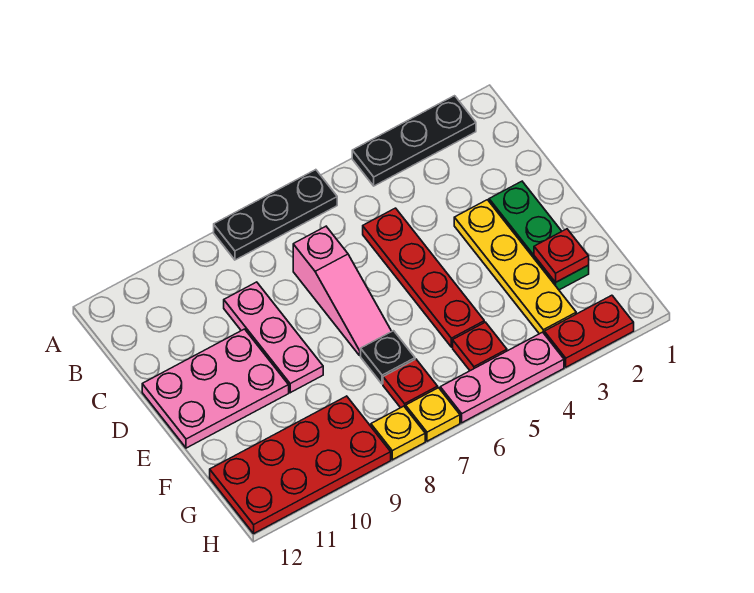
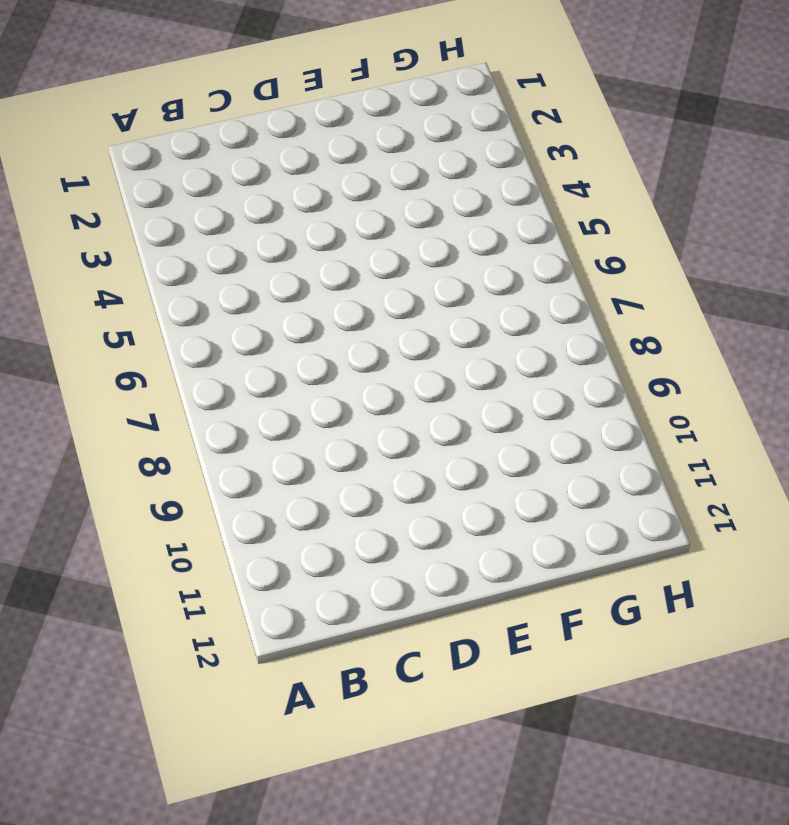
none -> black plate A2:A4 level 1
none -> black plate A6:A8 level 1
none -> red plate C5:F5 level 1

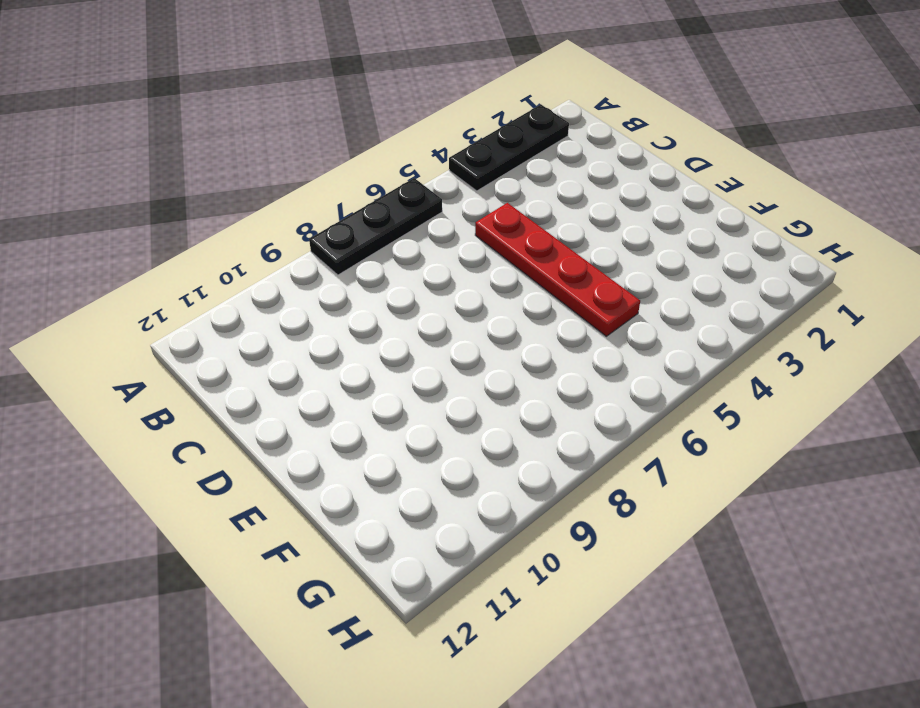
none -> pink slope C7:E7 level 1 top C
none -> pink plate C9:E9 level 1
none -> green plate D2:F2 level 1

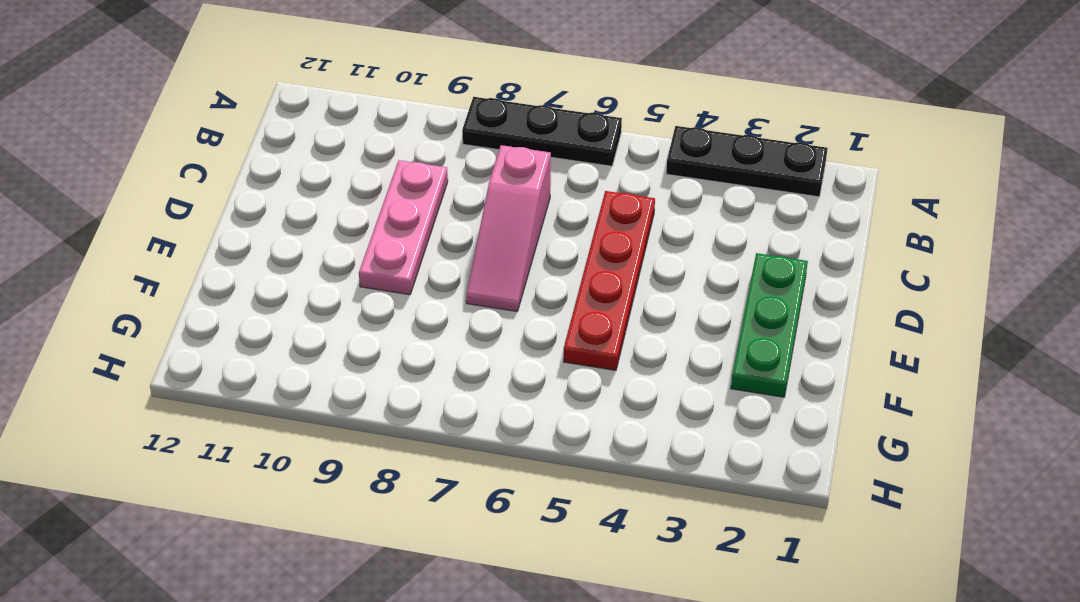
none -> yellow plate D3:G3 level 1
none -> pink plate D10:E12 level 1
none -> black plate F7 level 1

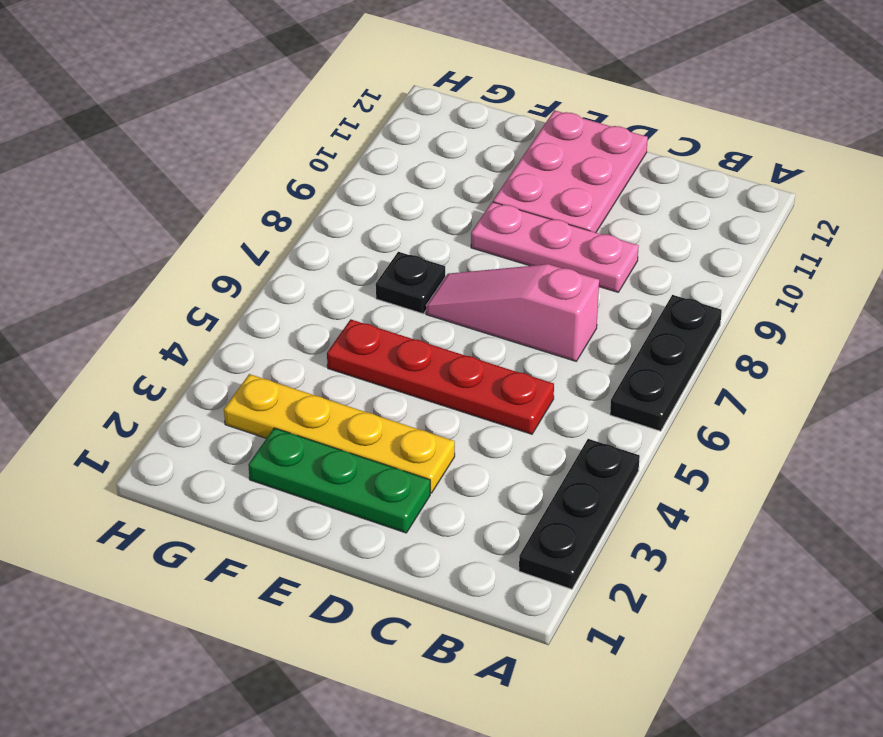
none -> red plate G5 level 1
none -> red plate G7 level 1
none -> red plate G9:H12 level 1

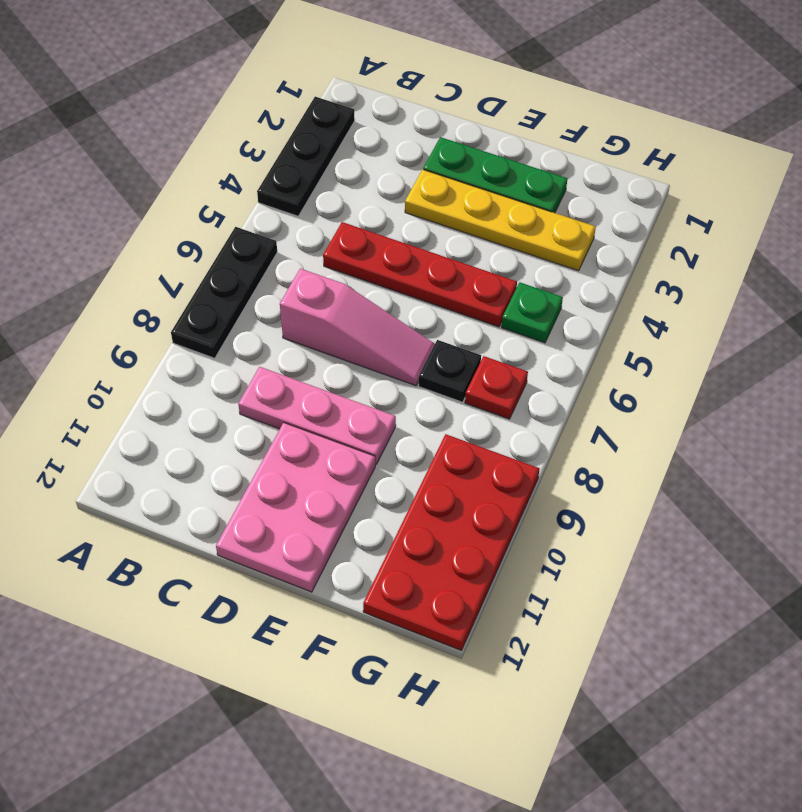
green plate G5 level 1 -> red plate G5 level 1
none -> red plate H2:H3 level 1
none -> pink plate H4:H6 level 1
none -> yellow plate H7 level 1

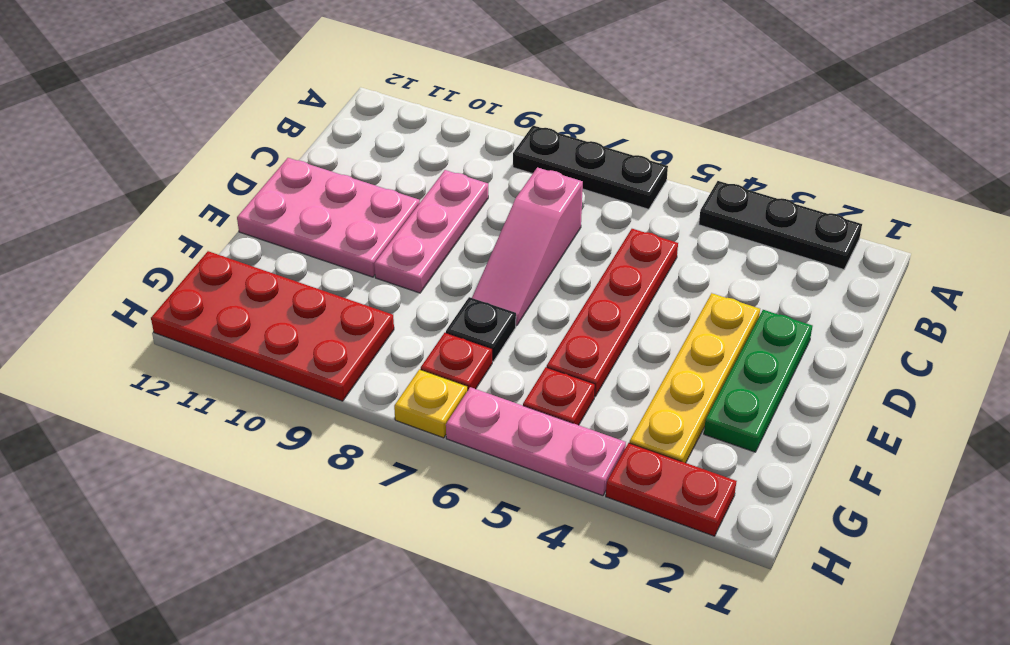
none -> yellow plate H8 level 1
none -> red plate F2 level 2

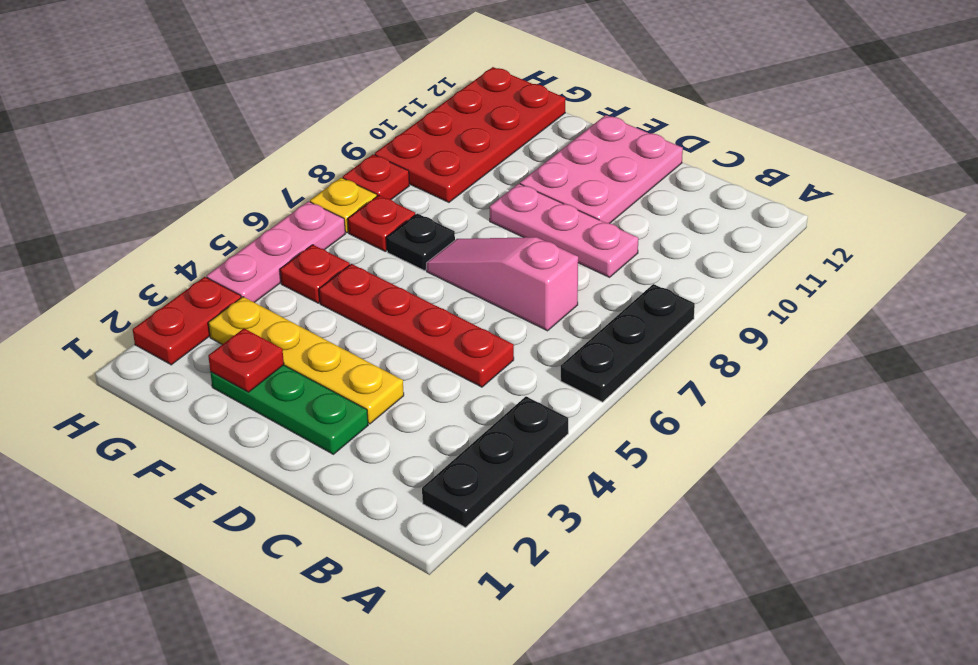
red plate H8 level 1 -> yellow plate H8 level 1

